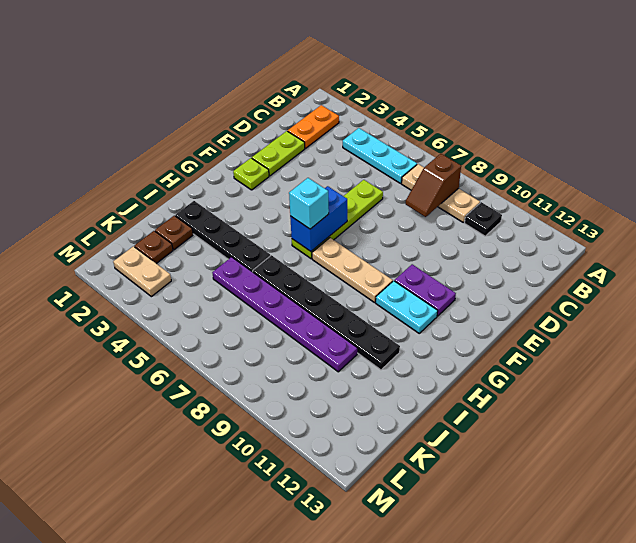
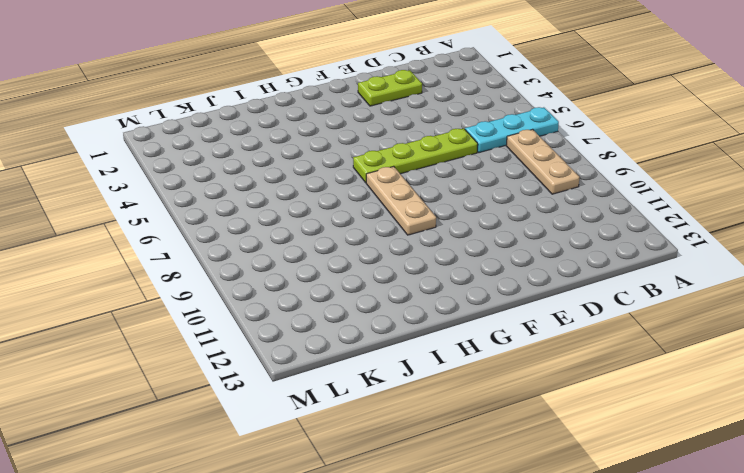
cyan plate A6:C6 level 1 -> cyan plate B4:B6 level 1
none -> orange plate B2:C2 level 1
none -> black plate B10 level 1
none -> lime plate F2 level 1

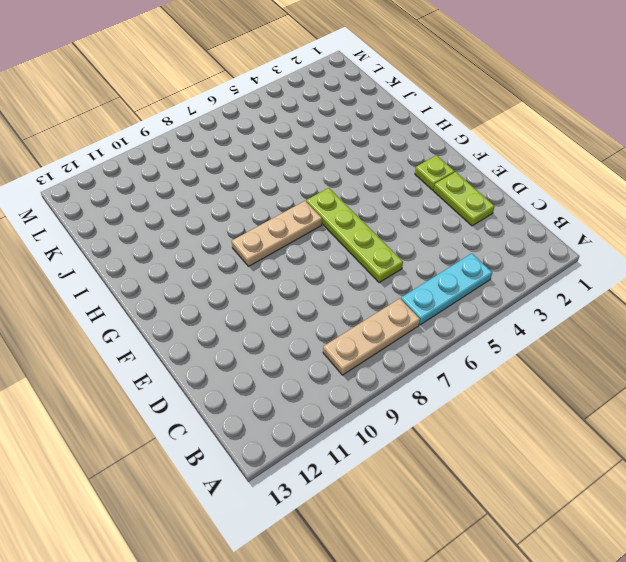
none -> orange plate B2:C2 level 1
none -> black plate B10 level 1
none -> purple plate F10:F11 level 1

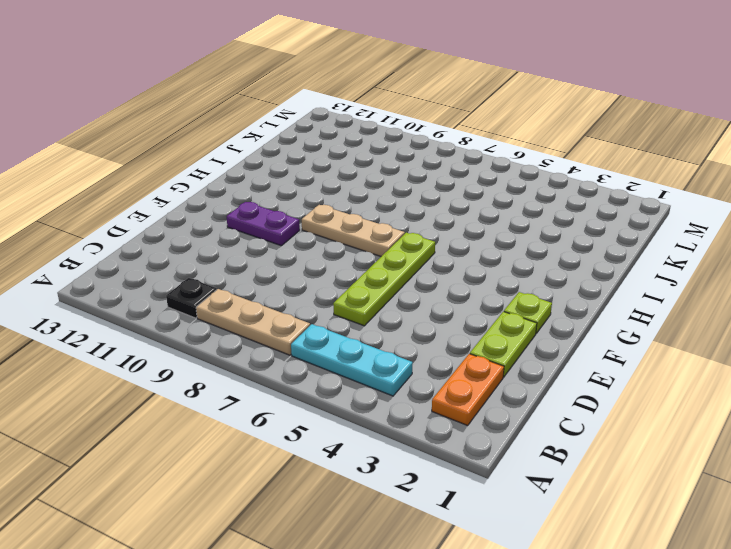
none -> cyan plate G10:G11 level 1
none -> black plate I2:I5 level 1
none -> black plate I6:I11 level 1

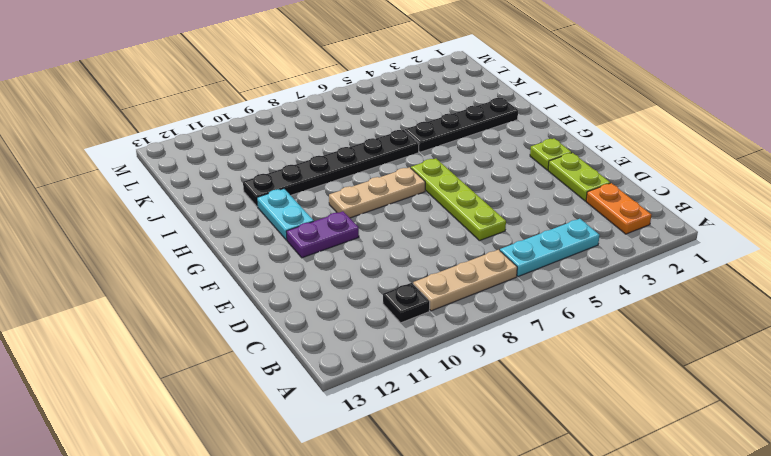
cyan plate G11:H11 level 1 -> cyan plate G10:G11 level 1
none -> brown plate J2 level 1
none -> purple plate J5:J10 level 1
none -> brown plate K2 level 1

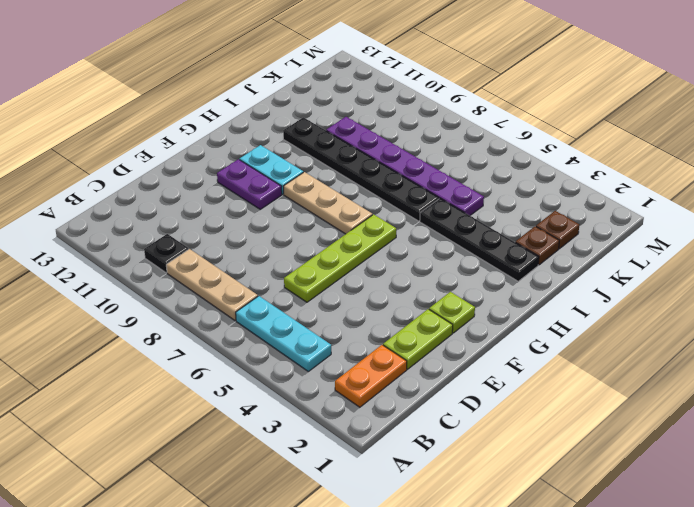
none -> tan plate L2:L3 level 1
none -> brown slope B8:C8 level 2 top B
none -> blue brick F6:G6 level 2

